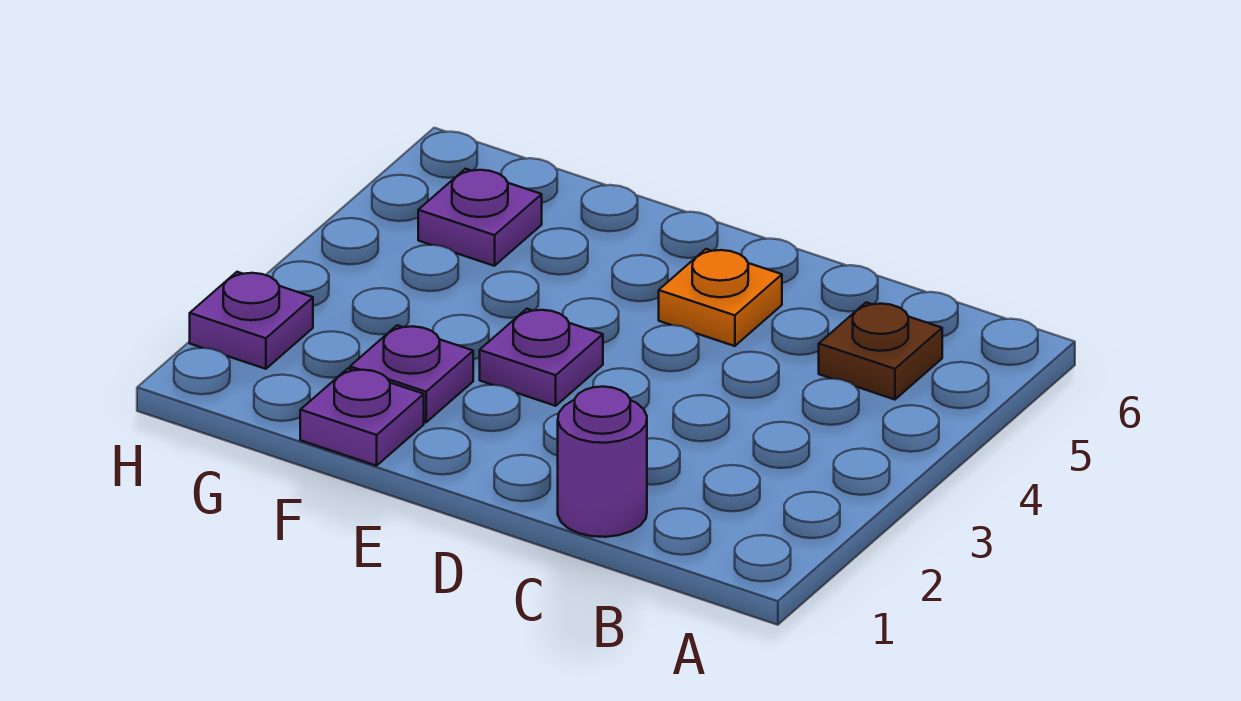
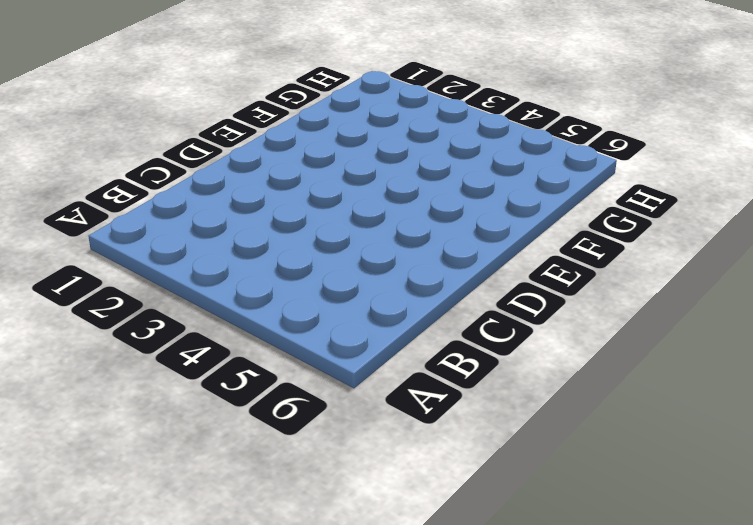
none -> brown plate B5 level 1
none -> purple round brick C1 level 1

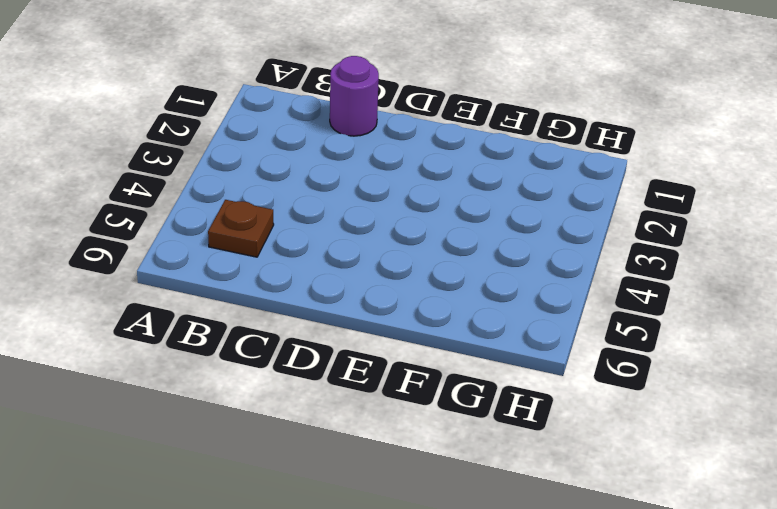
none -> orange plate D5 level 1
none -> purple plate E3 level 1

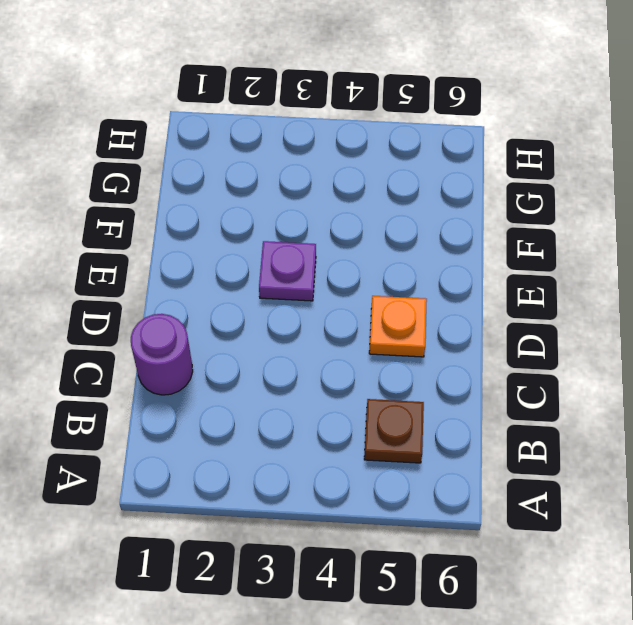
none -> purple plate F1 level 1
none -> purple plate F2 level 1

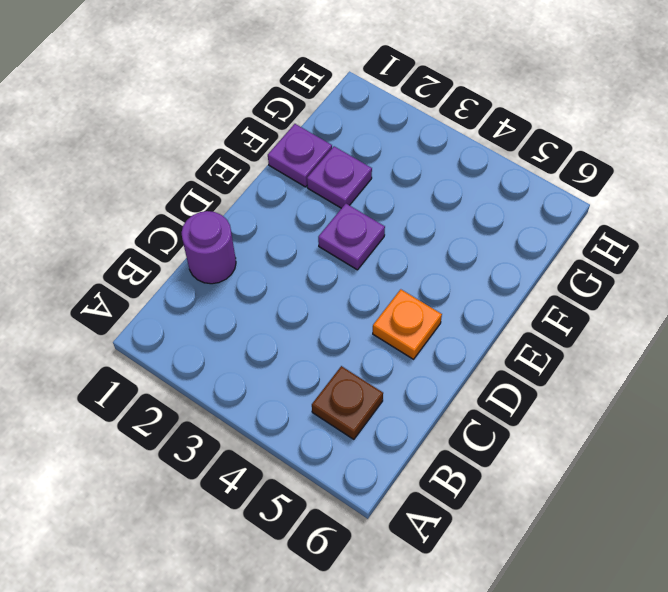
none -> purple plate G5 level 1
none -> purple plate H2 level 1

